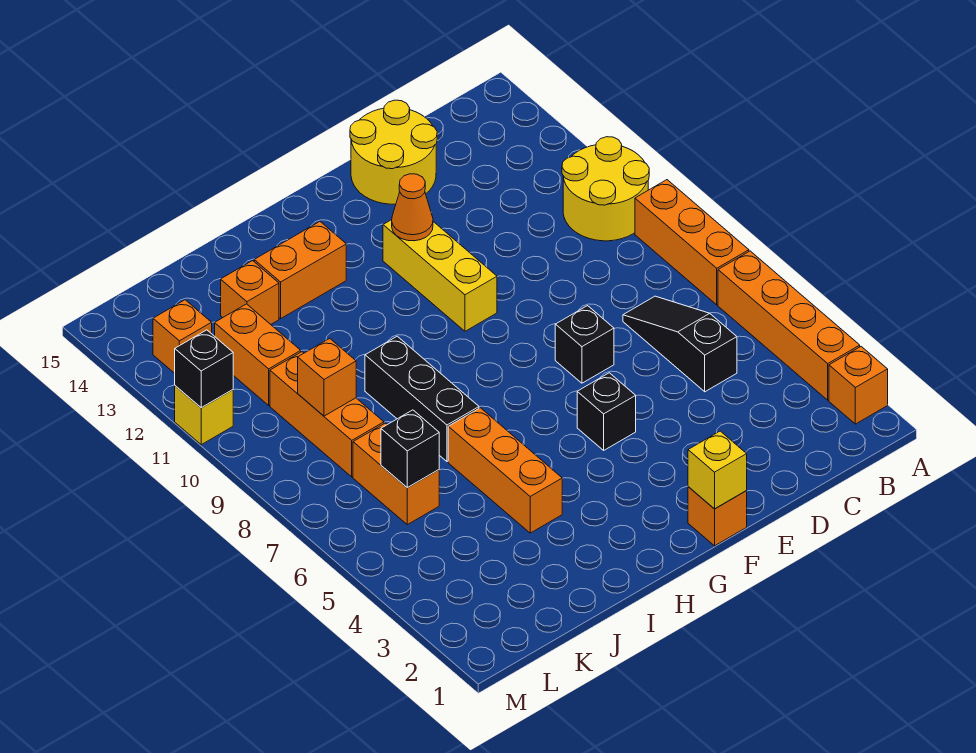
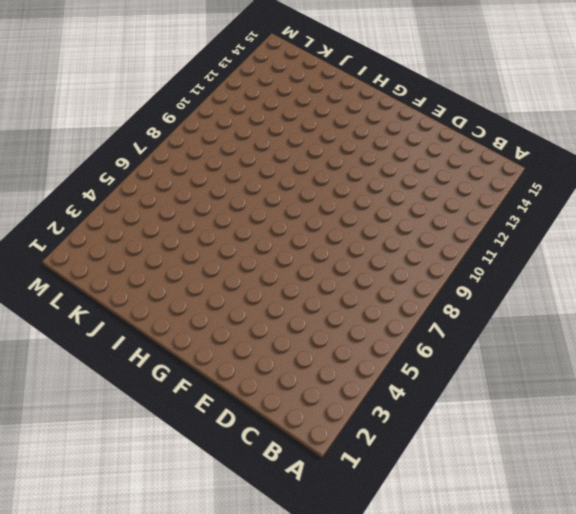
none -> orange brick A2 level 1
none -> orange brick A3:A6 level 1
none -> orange brick A7:A9 level 1

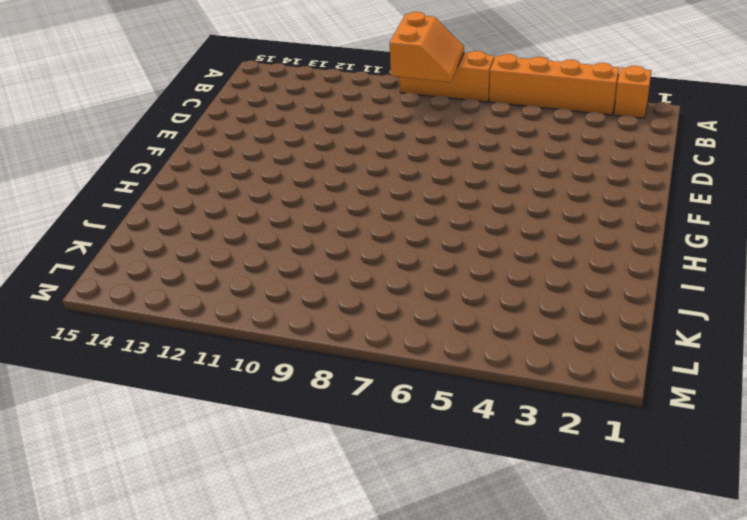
orange slope A8:B9 level 2 top 9 -> none
none -> yellow round brick A10:B11 level 1
none -> black slope C5:C7 level 1 top 5
none -> yellow round brick D14:E15 level 1

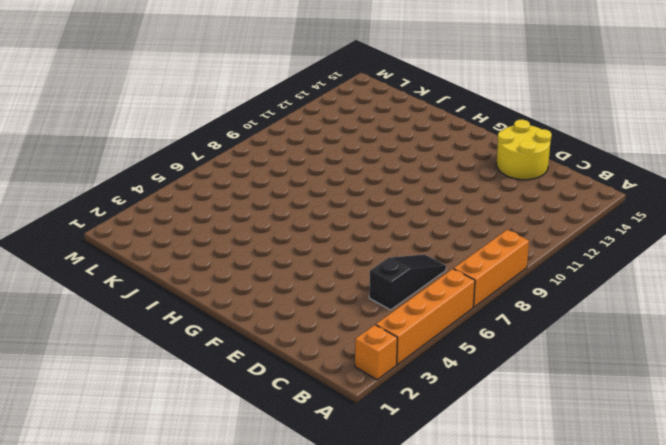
none -> yellow round brick A10:B11 level 1
none -> black brick E7 level 1
none -> orange brick F1 level 1

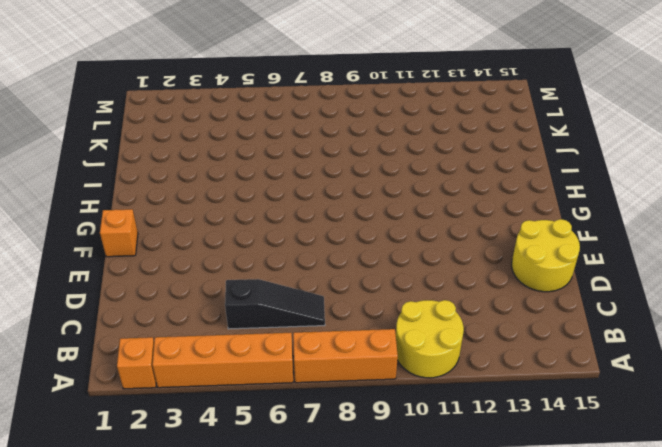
none -> black brick E7 level 1
none -> black brick F5 level 1
none -> yellow brick F10:F12 level 1

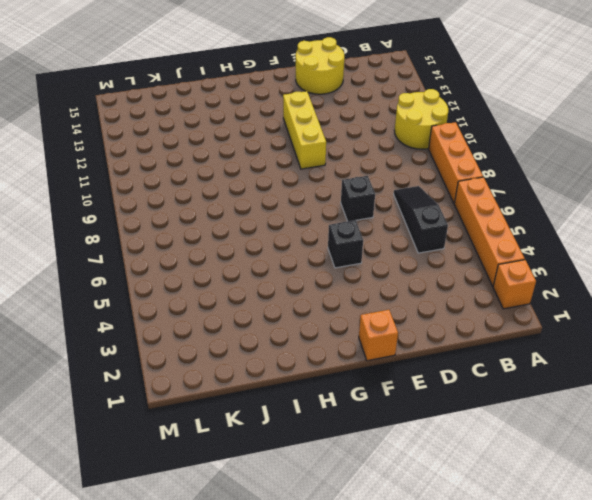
none -> orange brick H13:I13 level 1
none -> orange brick I4:I6 level 1
none -> black brick I7:I9 level 1

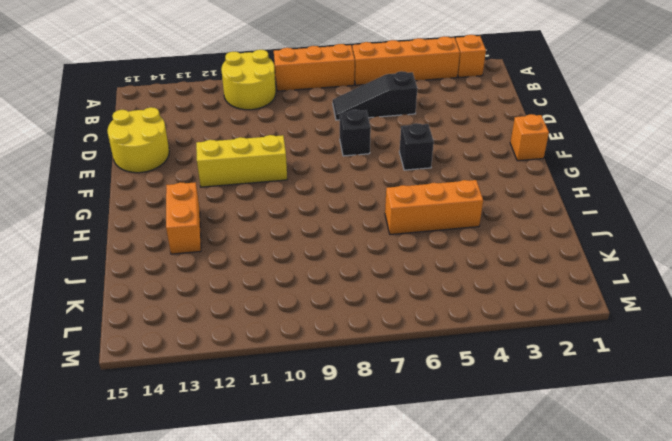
none -> black brick I7:I9 level 1
none -> orange brick J13 level 1
none -> orange brick K6:K7 level 1

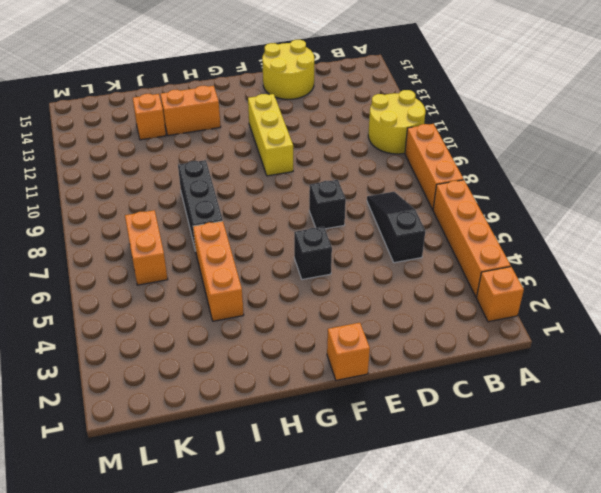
none -> orange brick K8:K10 level 1
none -> orange brick K11:K12 level 1
none -> orange brick L13 level 1

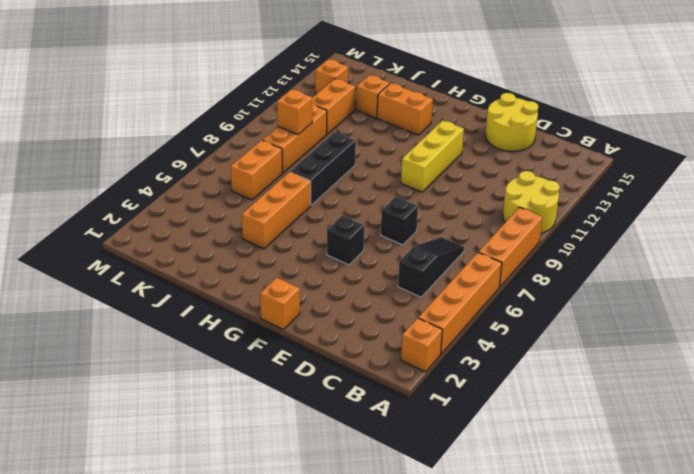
none -> yellow brick M11 level 1
none -> yellow brick F1 level 2
none -> orange cone F12 level 2

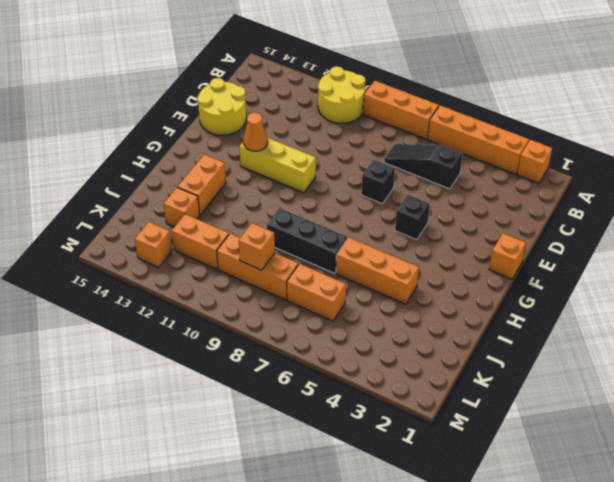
none -> yellow brick M11 level 1
none -> yellow brick F1 level 2
none -> black brick K6 level 2

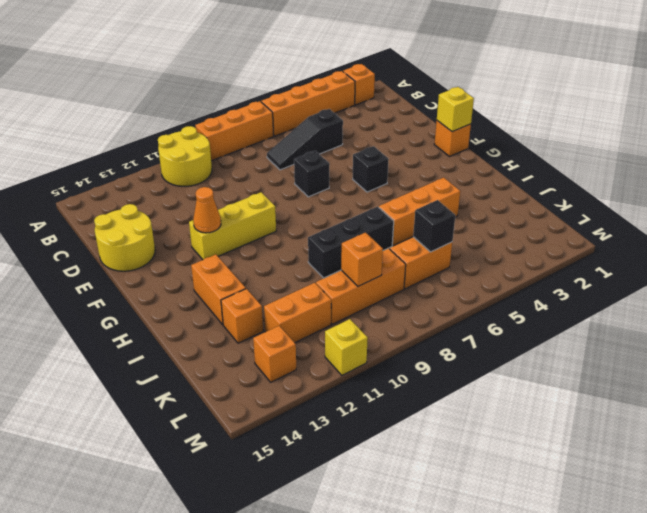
none -> black brick M11 level 2

